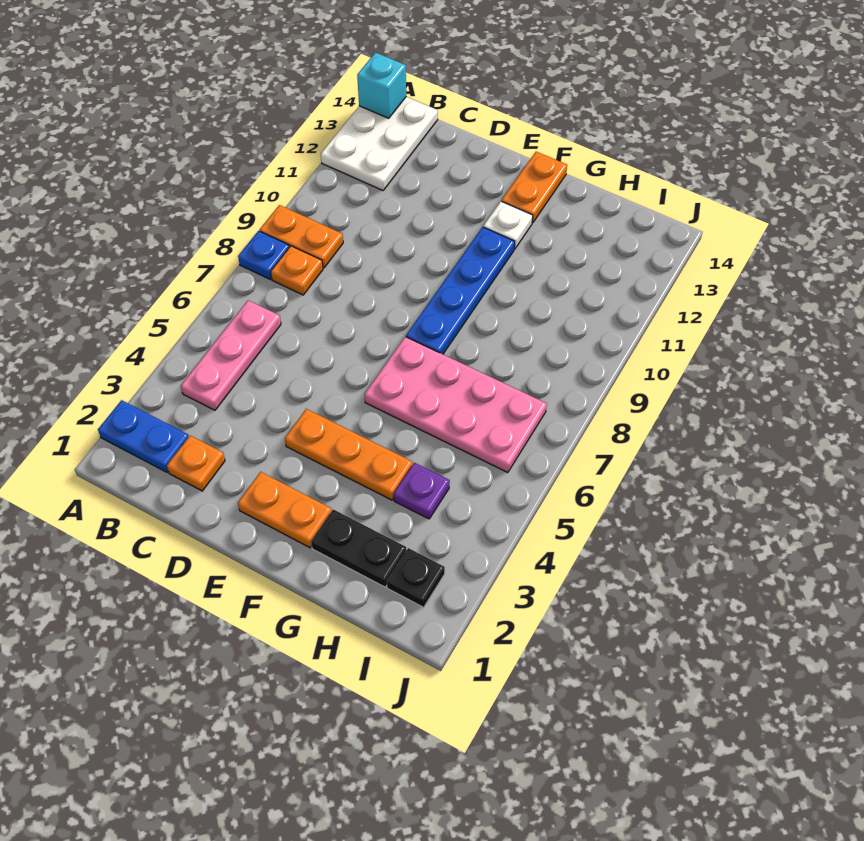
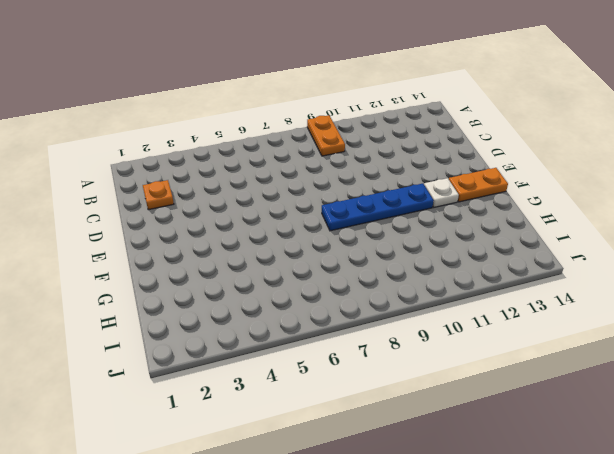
none -> blue plate A2:B2 level 1
none -> blue plate A8 level 1
none -> white plate A12:B14 level 1

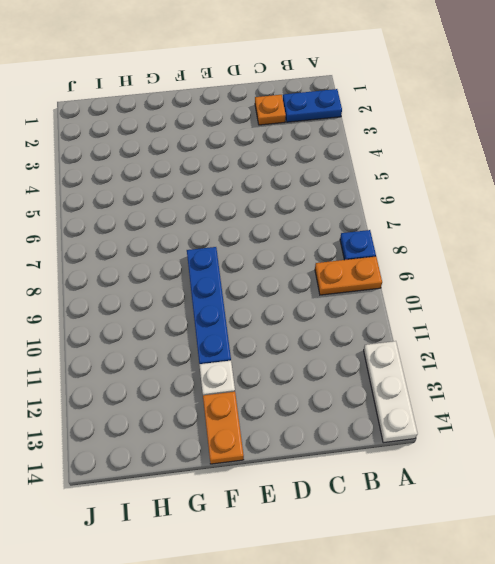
white plate A12:A14 level 1 -> white plate A12:B14 level 1
none -> pink plate B4:B6 level 1
none -> orange plate B8 level 1
none -> orange plate E2:F2 level 1

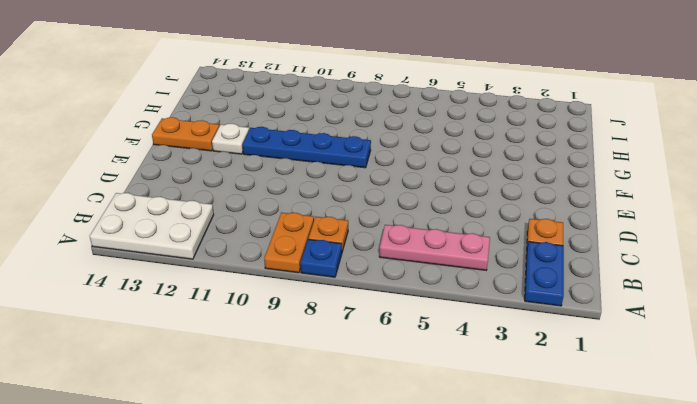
none -> orange plate E2:F2 level 1
none -> orange plate E4:G4 level 1
none -> pink plate F6:I7 level 1

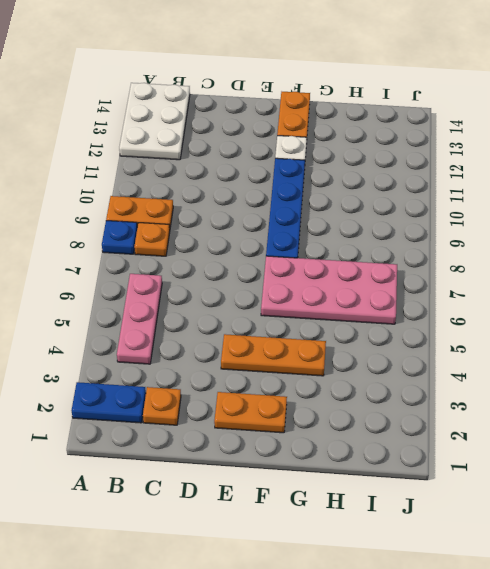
none -> black plate G2:H2 level 1
none -> purple plate H4 level 1
none -> black plate I2 level 1

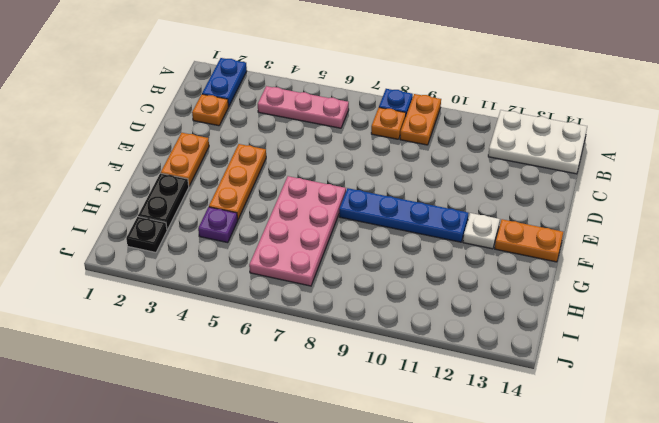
none -> cyan brick A14 level 2

